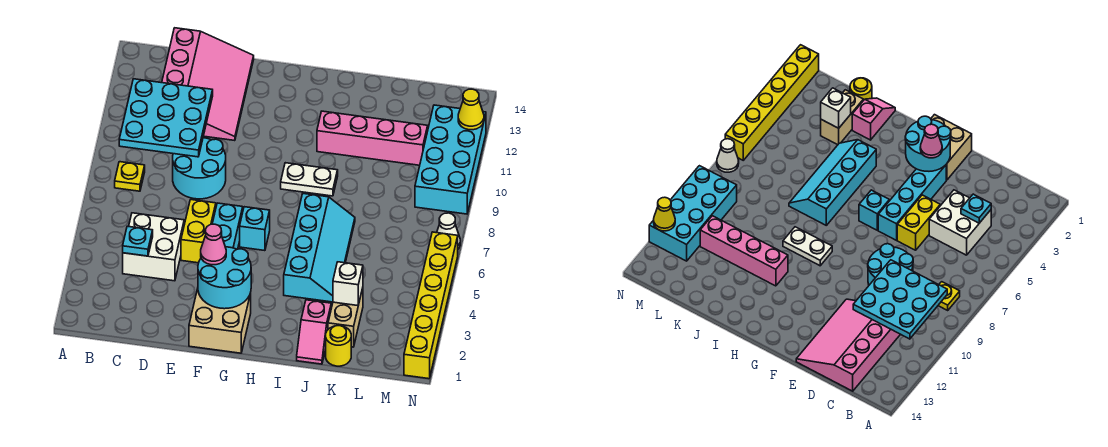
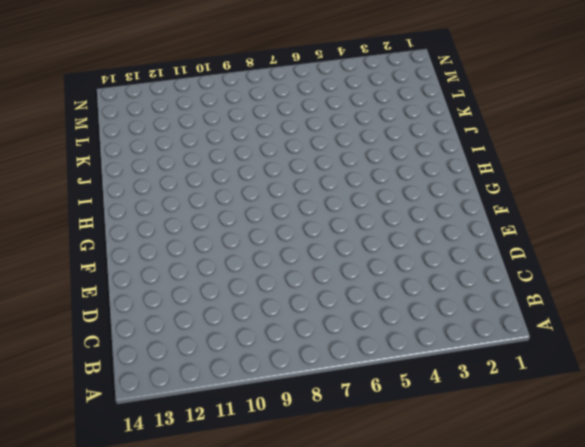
none -> yellow plate B8 level 1
none -> white brick C4:D5 level 1
none -> pink slope C11:E14 level 1 top C

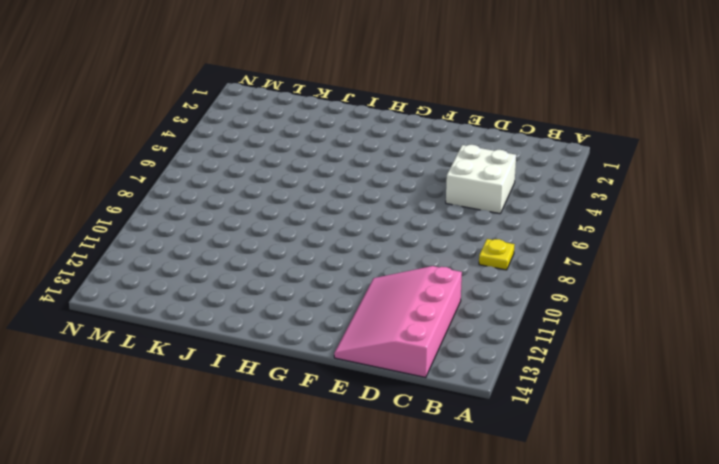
none -> cyan round brick D8:E9 level 1
none -> yellow brick E5:E6 level 1
none -> tan brick F1:G2 level 1

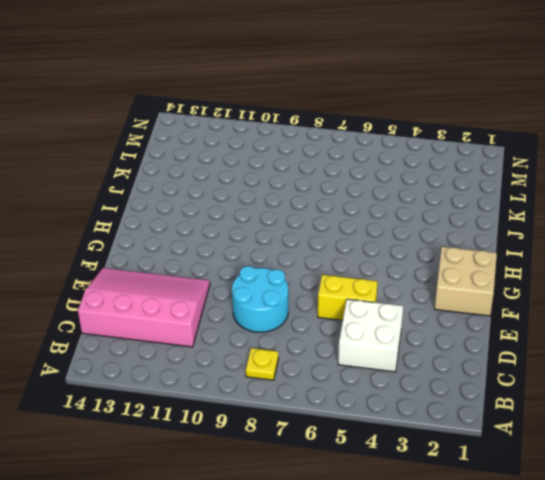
none -> cyan brick F3:F6 level 1
none -> cyan brick G6 level 1
none -> white plate H9:I9 level 1

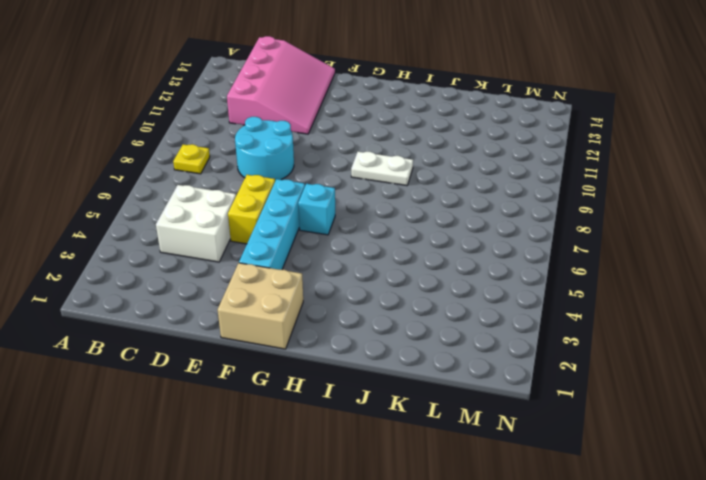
none -> cyan slope I4:J7 level 1 top I
none -> pink brick I11:L11 level 1
none -> pink slope J1:J2 level 1 top 2

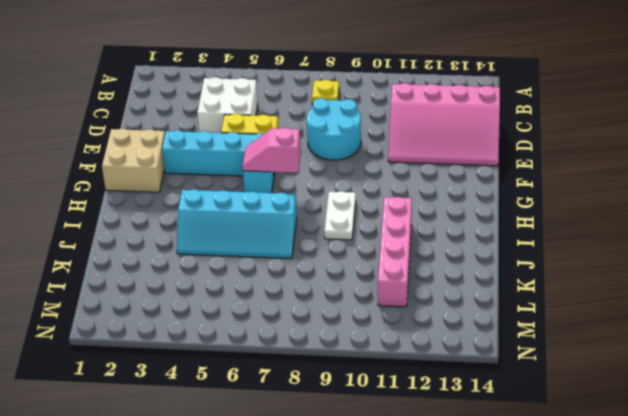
pink slope G6:G7 level 2 top 7 -> pink slope J1:J2 level 1 top 2
none -> yellow round brick K1 level 1
none -> tan brick K2:K3 level 1
none -> cyan brick M9:N12 level 1

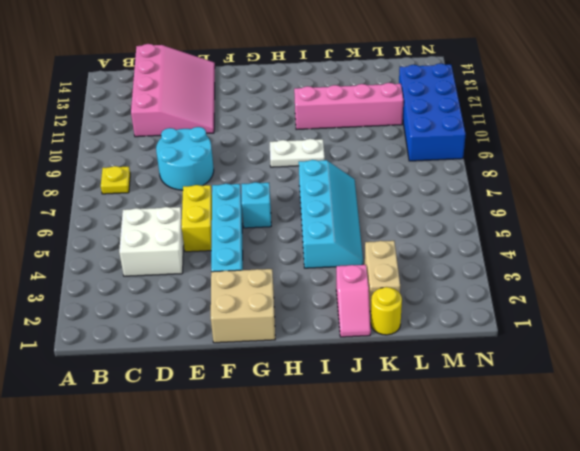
blue brick M9:N12 level 1 -> cyan brick M9:N12 level 1
none -> yellow brick N1:N6 level 1
none -> white cone N7 level 1
none -> cyan plate B9:D11 level 2

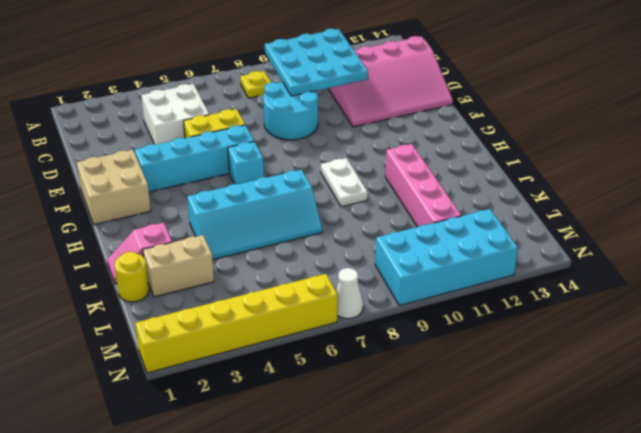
none -> cyan plate C4 level 2
none -> cyan round brick F2:G3 level 2
none -> white brick K3 level 2

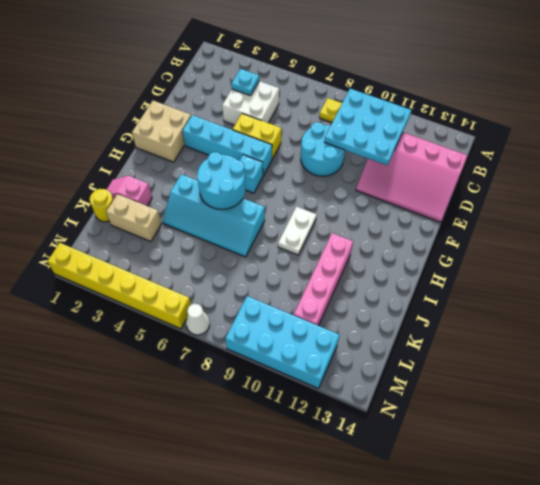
cyan round brick H5:I6 level 2 -> cyan round brick F2:G3 level 2
none -> white brick K3 level 2
none -> yellow cone N12 level 2
none -> pink cone F3 level 3

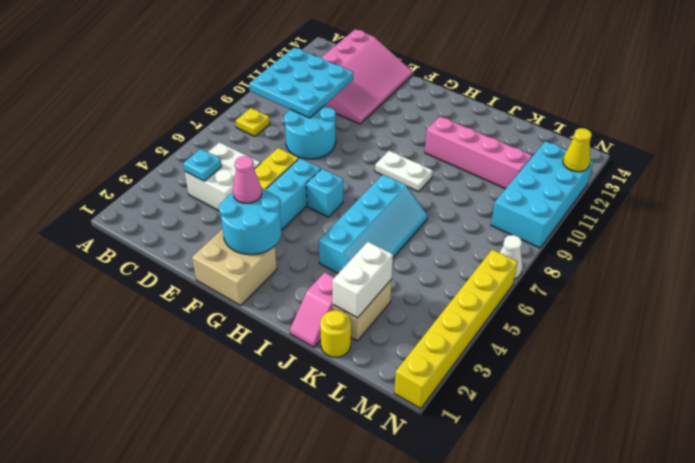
white brick K2:K3 level 2 -> white brick K3 level 2

